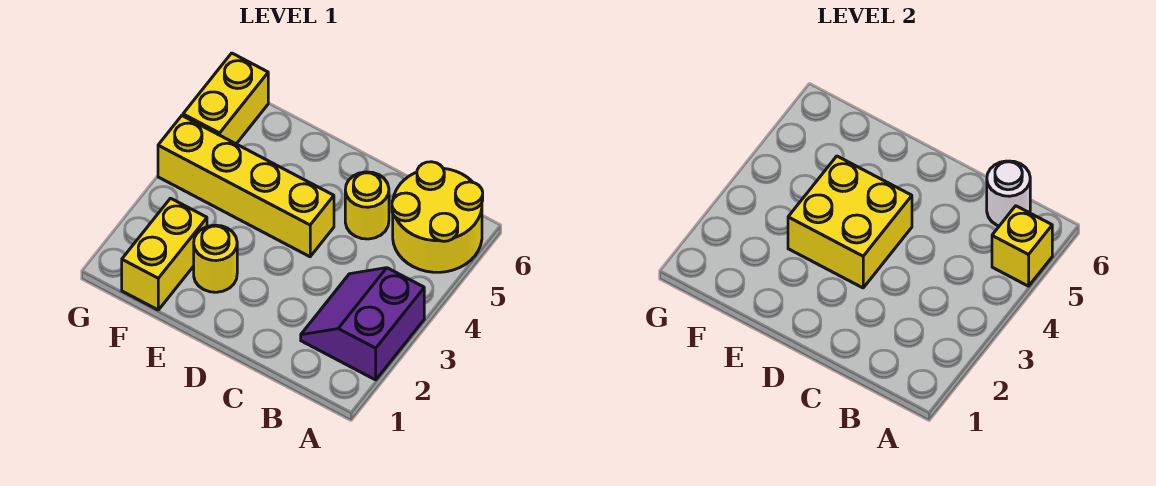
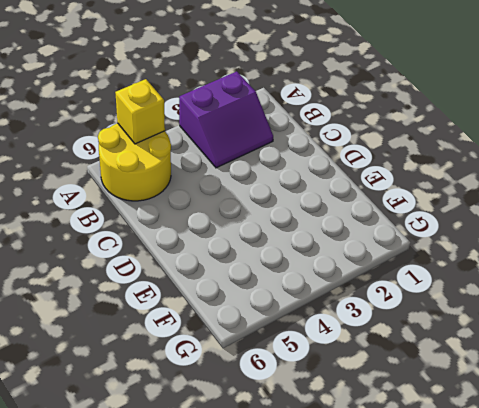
none -> yellow round brick C5 level 1
none -> yellow brick D4:G4 level 1

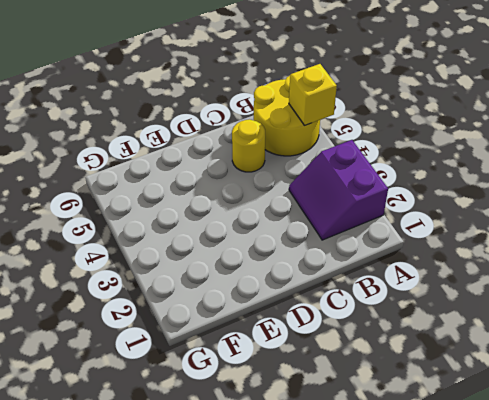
none -> yellow brick D4:G4 level 1
none -> yellow round brick E2 level 1

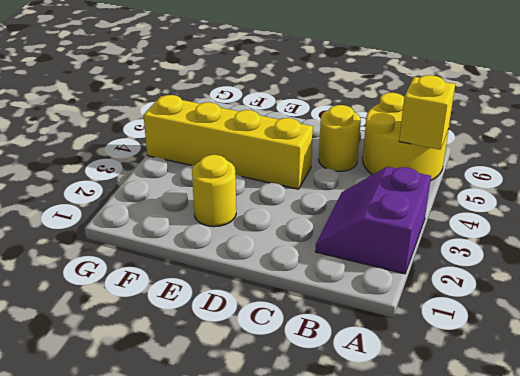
none -> yellow brick F1:F2 level 1
none -> yellow brick G5:G6 level 1

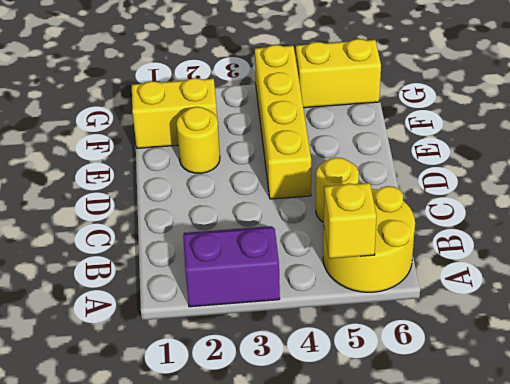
none -> white round brick B6 level 2
none -> yellow brick D3:E4 level 2

